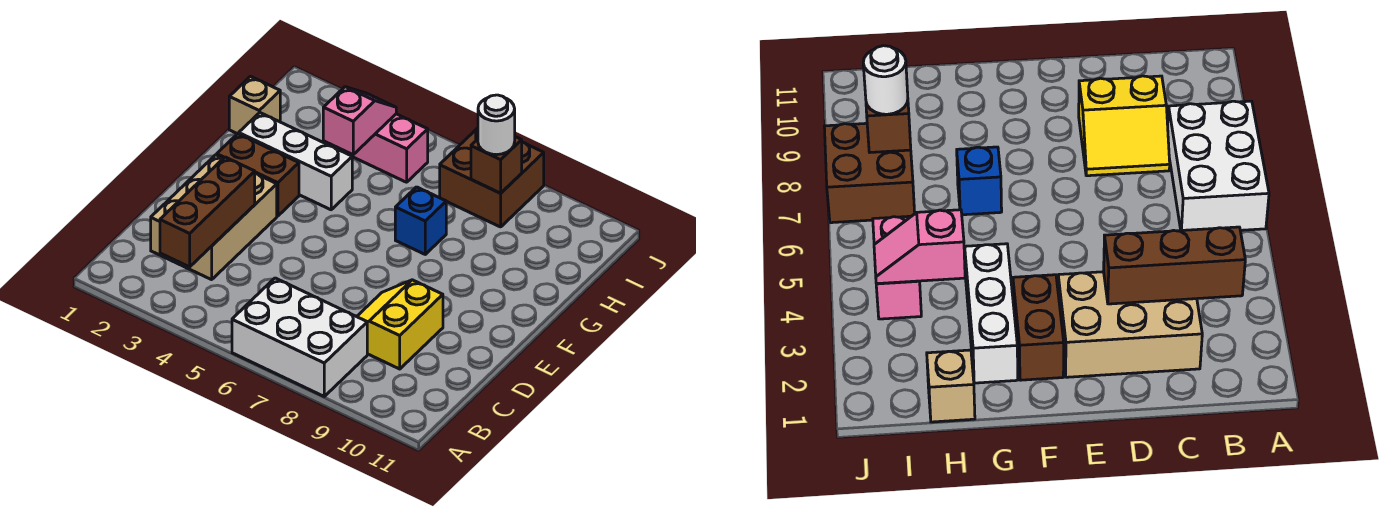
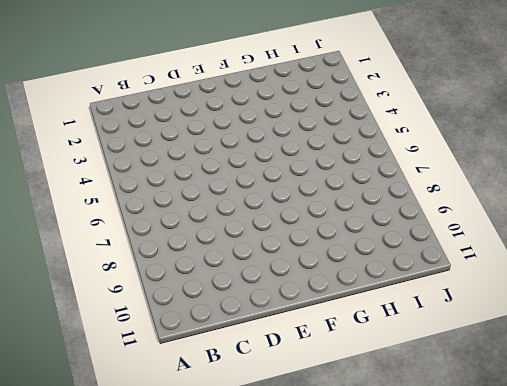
none -> white brick A6:B8 level 1
none -> tan brick C2:E3 level 1
none -> yellow slope C8:D9 level 1 top 9

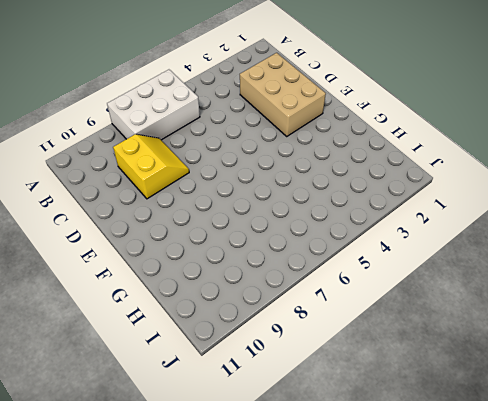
none -> brown brick F2:F3 level 1
none -> white brick G2:G4 level 1
none -> blue brick G7 level 1

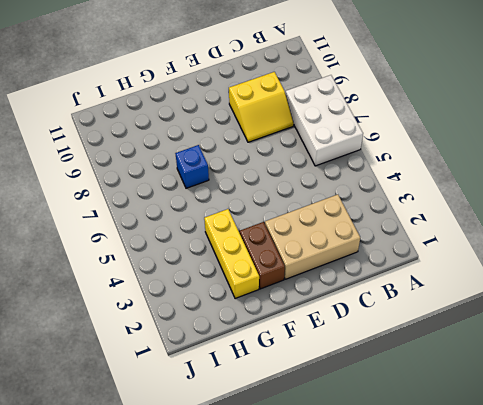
yellow brick G2:G4 level 1 -> white brick G2:G4 level 1
none -> tan brick H1 level 1
none -> pink brick I4:I5 level 1
none -> brown brick I7:J8 level 1

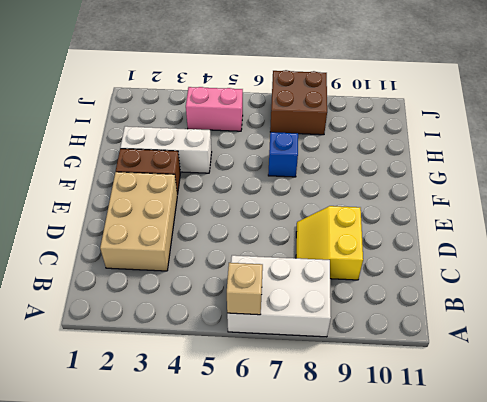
tan brick A6 level 2 -> tan brick H1 level 1
none -> brown brick B3:D3 level 2
none -> pink slope H4:I4 level 2 top H
none -> brown brick I8 level 2

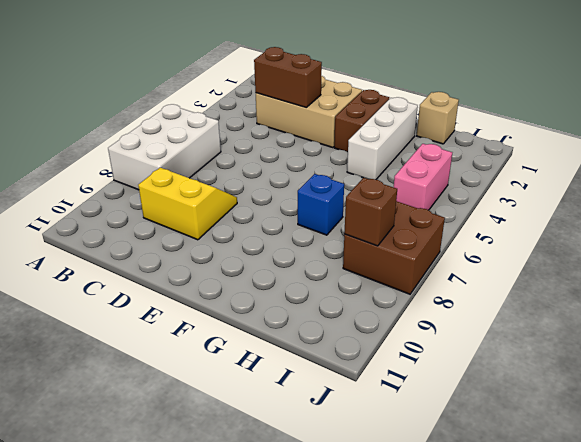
brown brick C3:D3 level 2 -> brown brick B3:D3 level 2
none -> pink slope H4:I4 level 2 top H
none -> white round brick I8 level 3

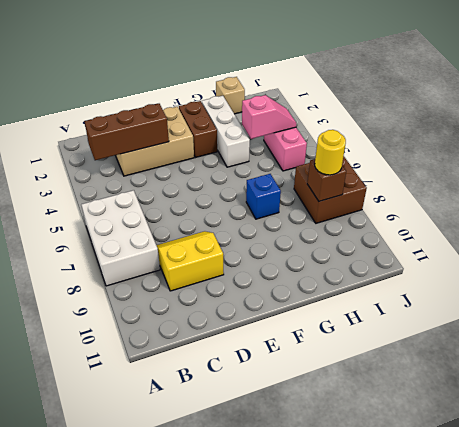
yellow round brick I8 level 3 -> white round brick I8 level 3

